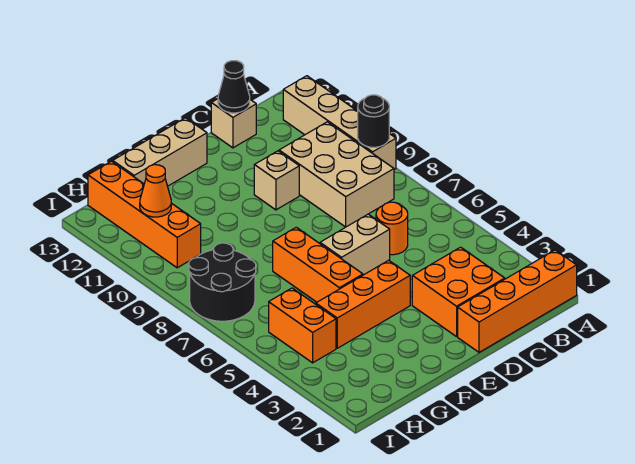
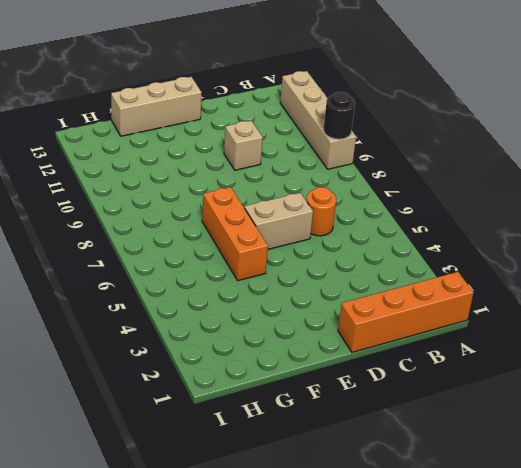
none -> tan brick B8:C10 level 1
none -> orange brick C2:D3 level 1
none -> tan brick C13 level 1

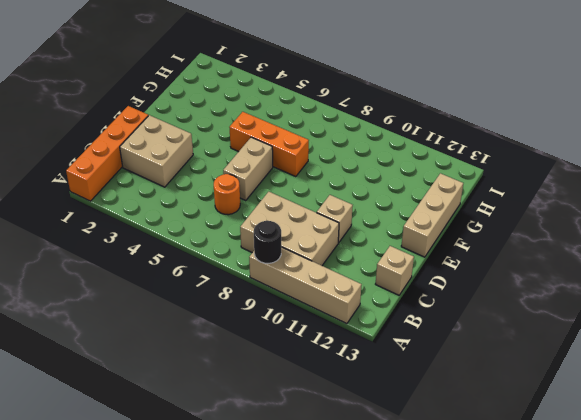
tan brick C2:D3 level 1 -> orange brick C2:D3 level 1
none -> orange brick E4:G4 level 1
none -> orange brick H4:H5 level 1
none -> black round brick H7:I8 level 1

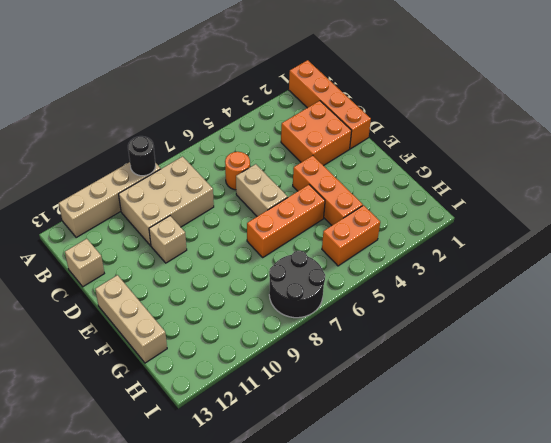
none -> orange brick H10:H13 level 1
none -> black cone C13 level 2
none -> orange cone H11 level 2

